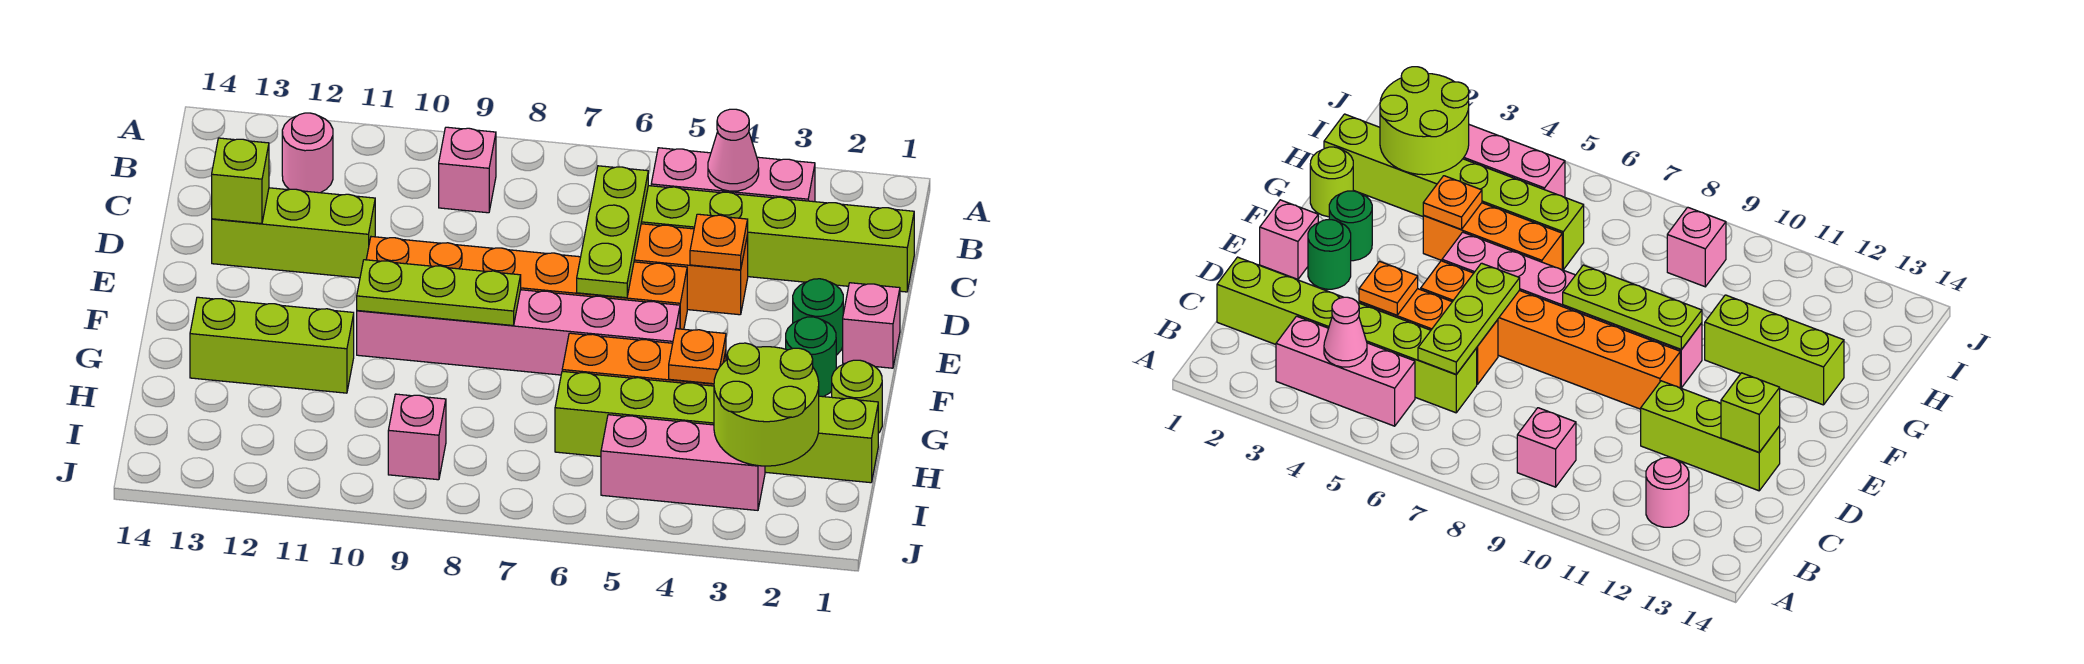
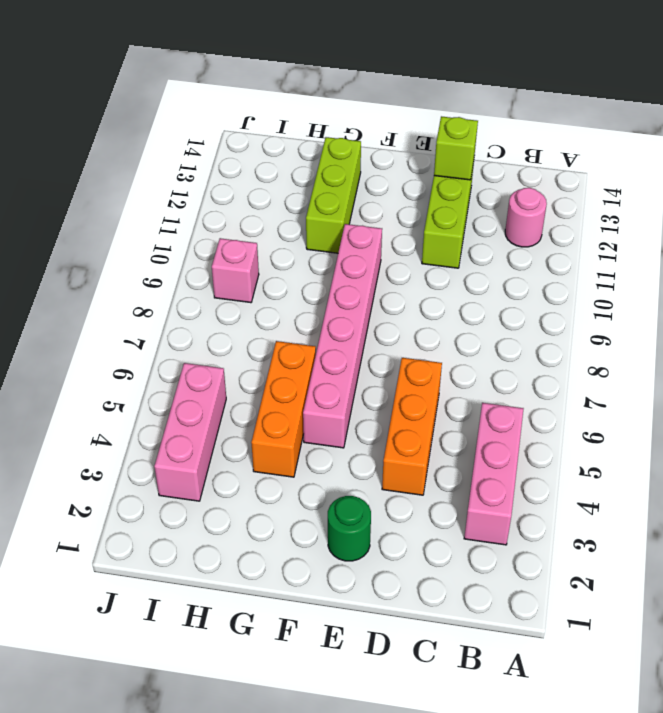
none -> pink brick B9 level 1
none -> lime brick C1:C6 level 1
none -> pink brick E1 level 1

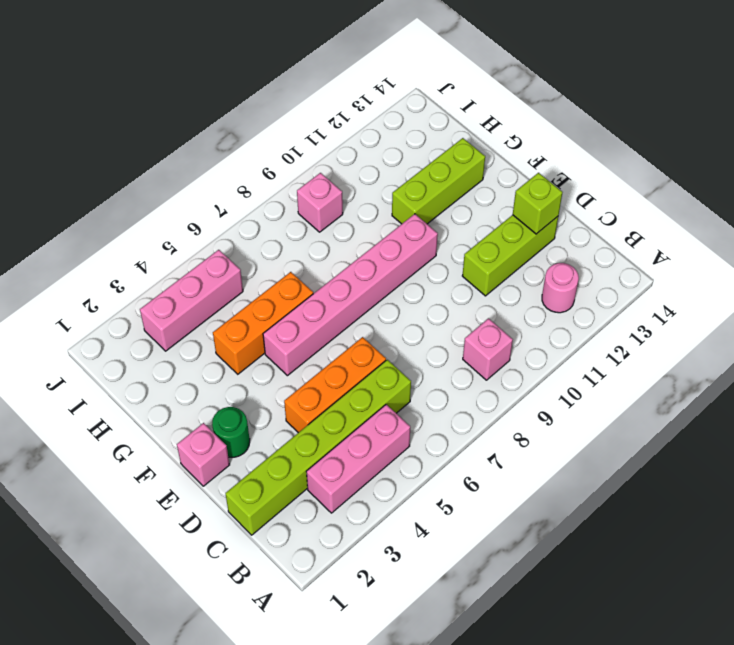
none -> orange brick E5:E10 level 1
none -> green round brick F2 level 1
none -> lime round brick G1 level 1

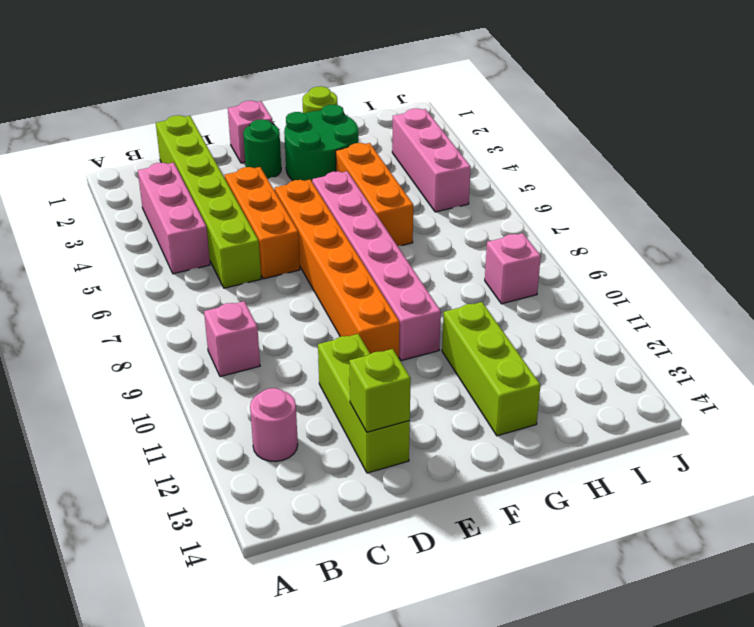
green round brick F2:G3 level 1 -> green round brick F2 level 1
none -> lime brick H1:H6 level 1
none -> pink cone B4 level 2
none -> lime plate C6:E6 level 2

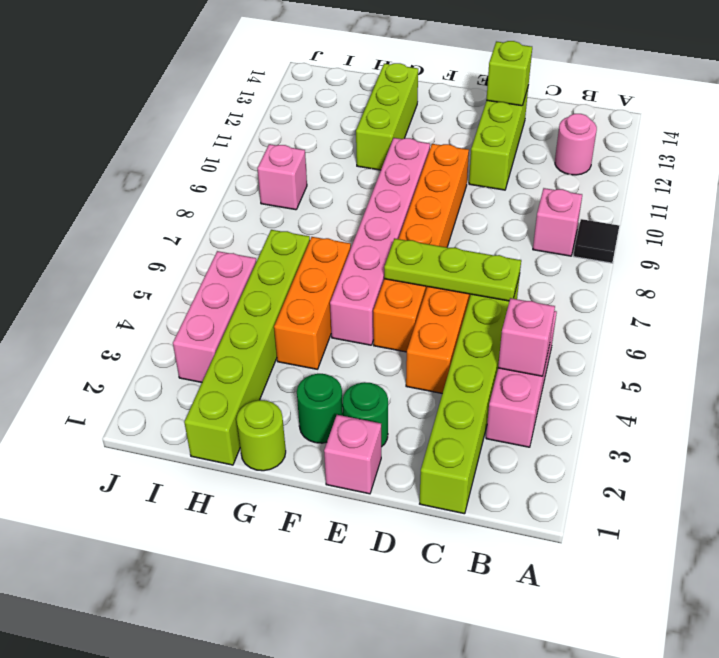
black tile A9 level 1 -> none
pink brick B4 level 2 -> pink cone B4 level 2
none -> orange plate D4 level 2
none -> lime plate F8:F10 level 2
none -> orange plate G4 level 2

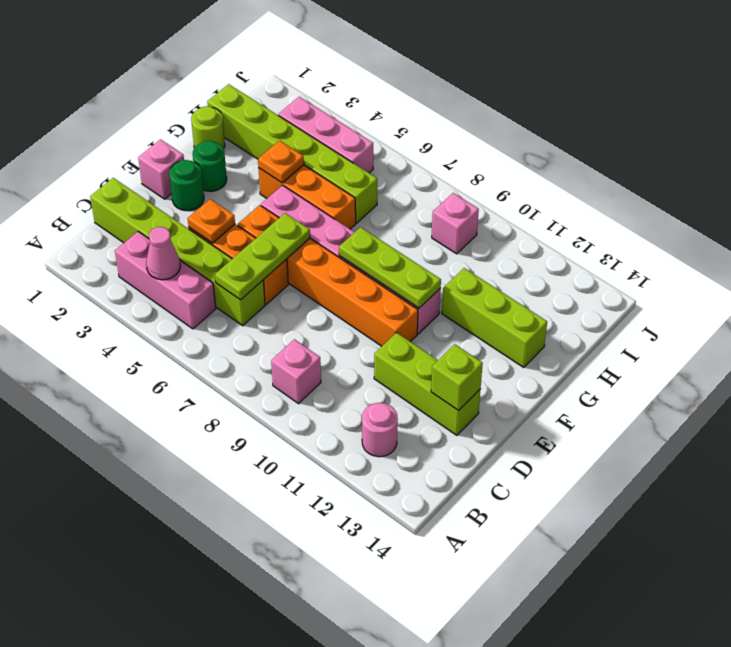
none -> lime round brick H2:I3 level 2

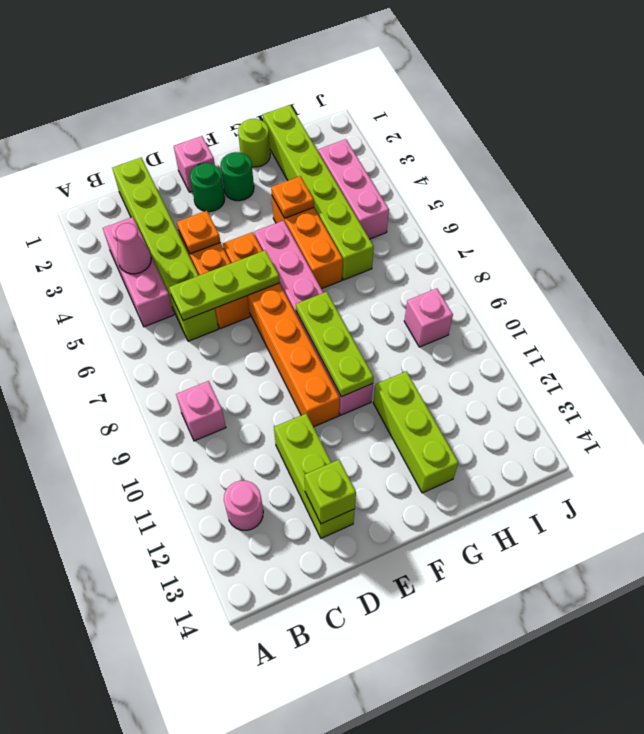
none -> lime round brick H2:I3 level 2

